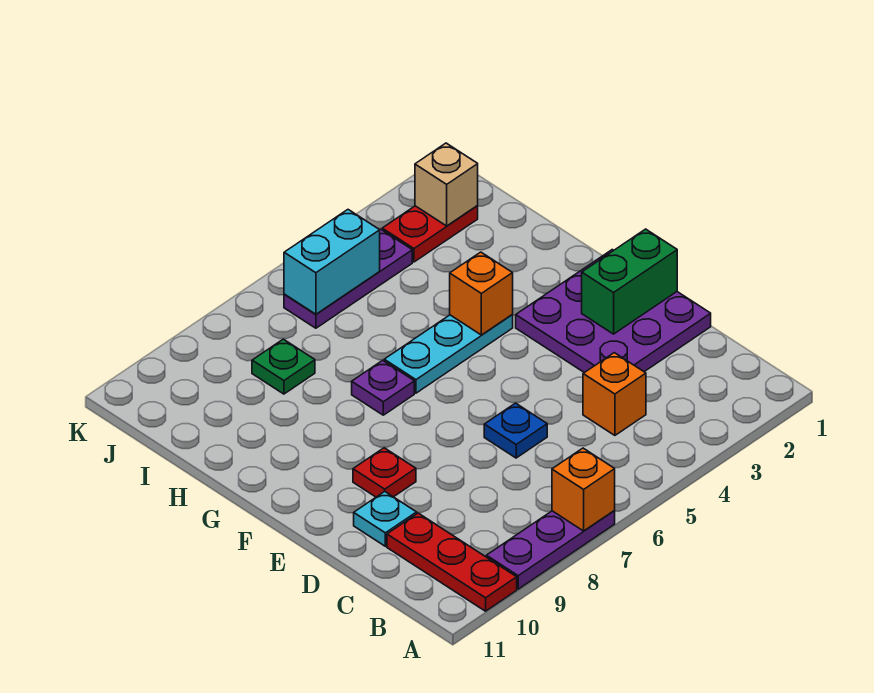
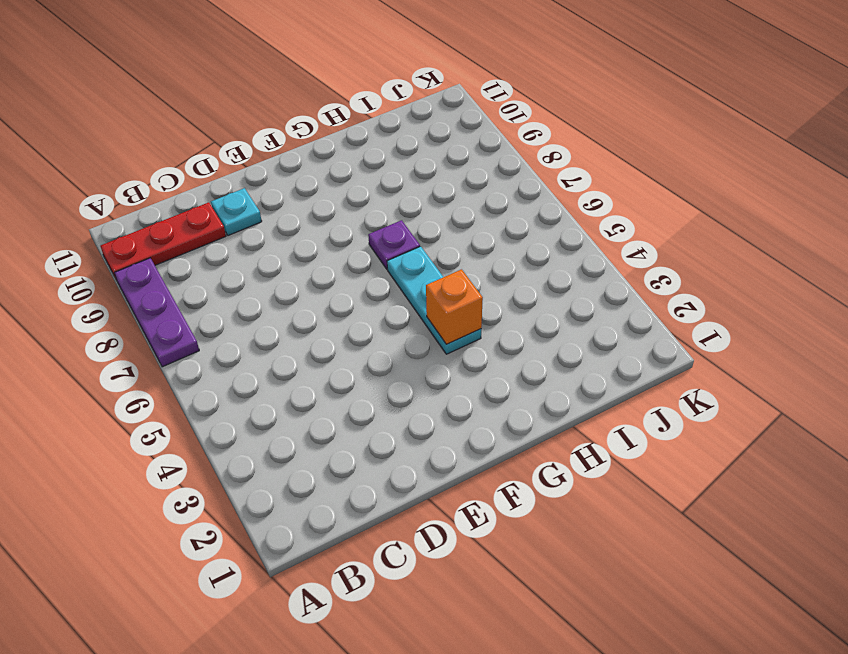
none -> orange brick C4 level 1
none -> purple plate D1:F3 level 1
none -> blue plate D6 level 1

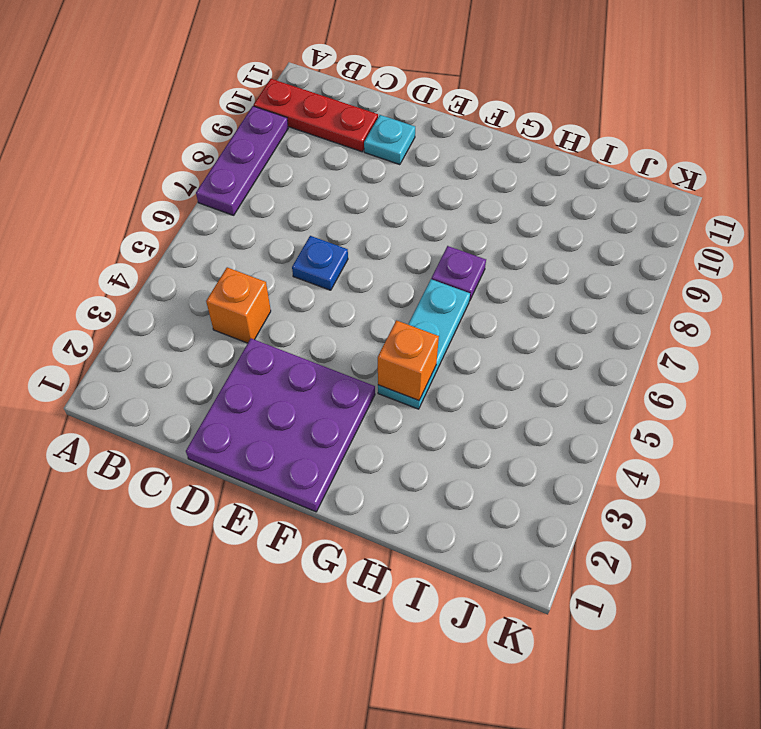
none -> red plate E9 level 1
none -> green plate I8 level 1
none -> red plate J2:J3 level 1

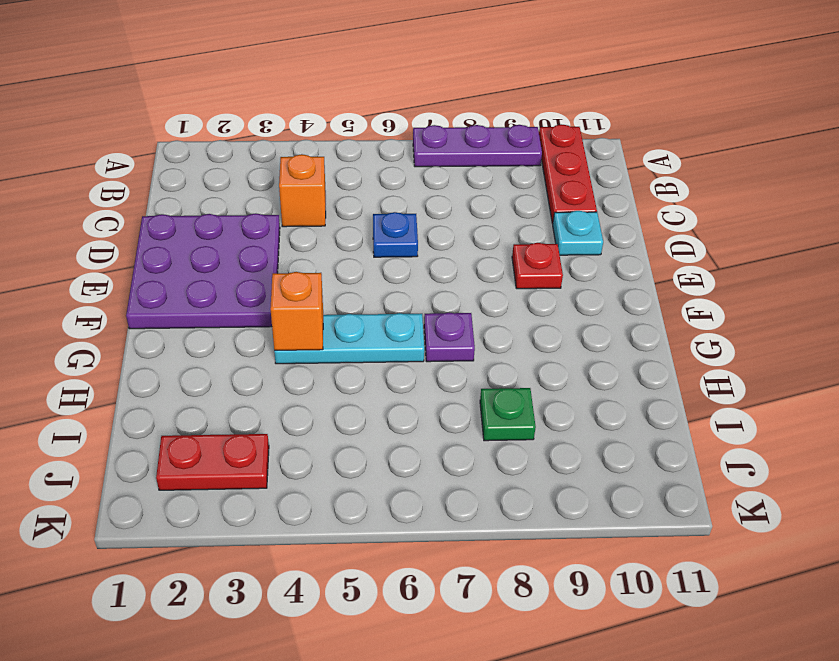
none -> purple plate J4:J6 level 1
none -> orange brick A7 level 2
none -> green brick E1:E2 level 2

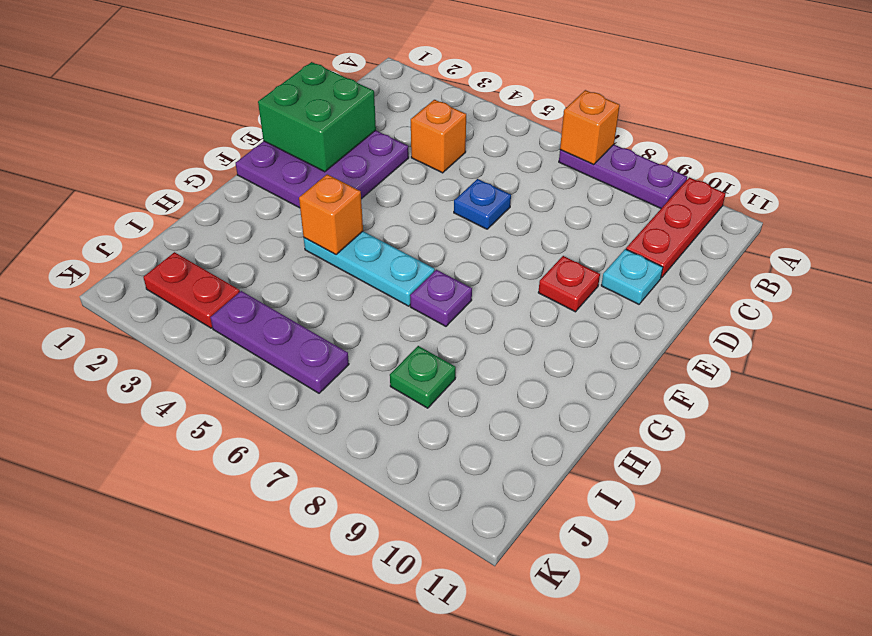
green brick D1:E2 level 2 -> green brick E1:E2 level 2
none -> tan brick J2 level 2
none -> cyan brick J5:J6 level 2

